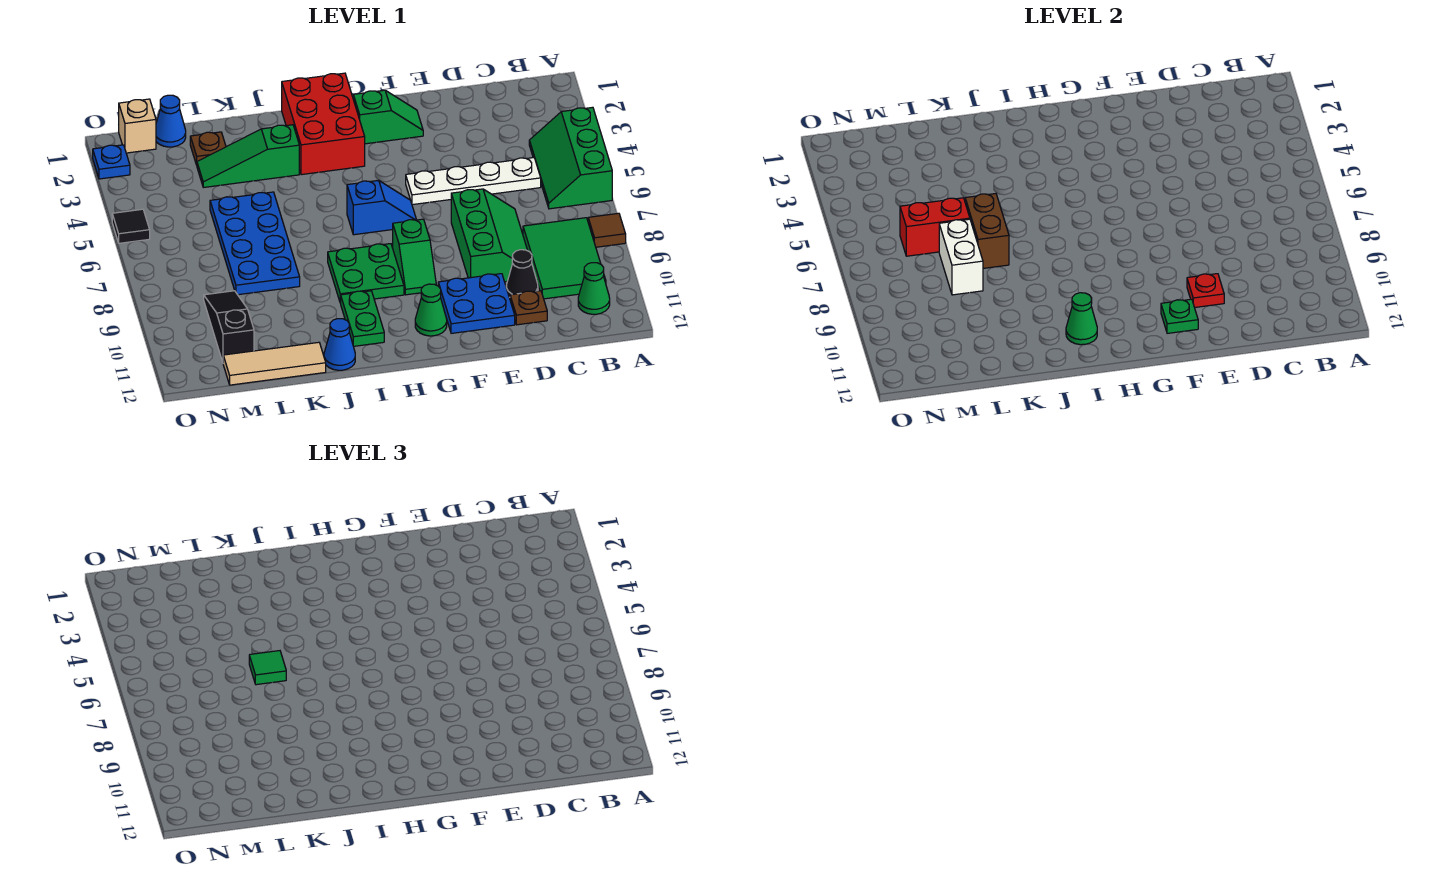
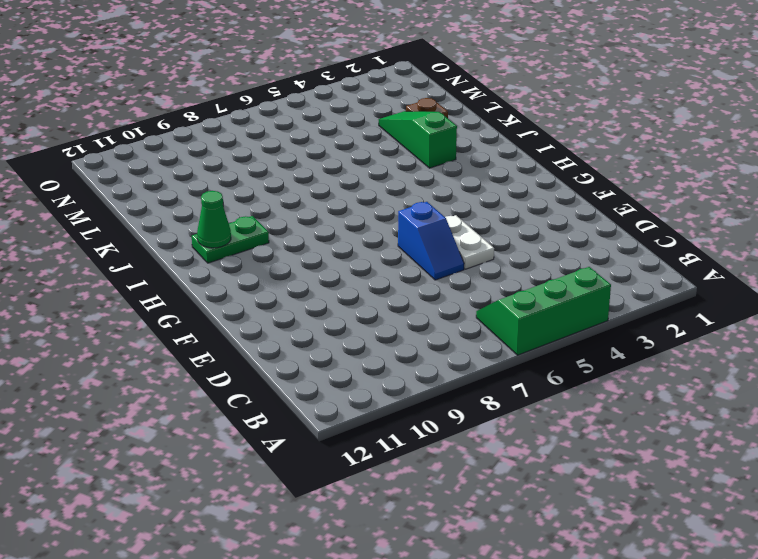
white plate E5:F5 level 1 -> white plate C5:F5 level 1
blue slope E6:F6 level 1 top F -> blue slope G6:H6 level 1 top H
none -> brown tile A8 level 1
none -> green tile B8:C10 level 1
none -> green cone B11 level 1
none -> green slope D7:E9 level 1 top E

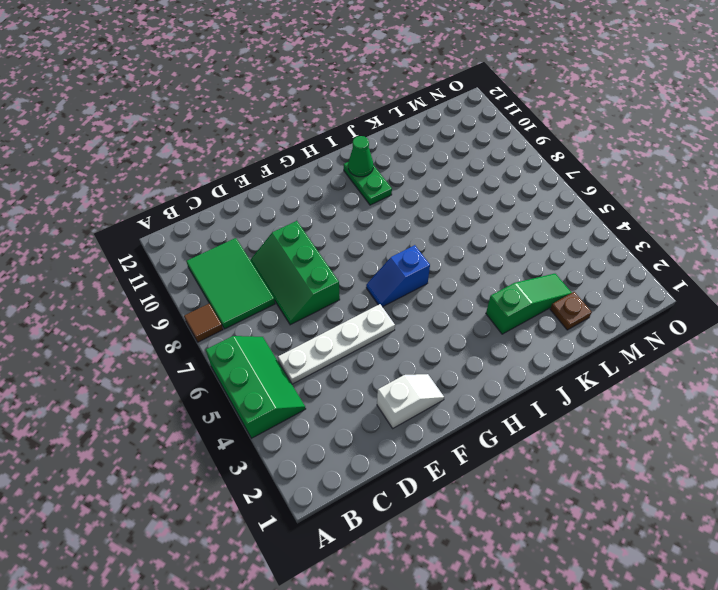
white slope E2:F2 level 1 top E -> green slope F2:G2 level 1 top G
none -> green cone B11 level 1
none -> black cone D10 level 1
none -> brown plate D11 level 1
none -> blue plate E10:F11 level 1

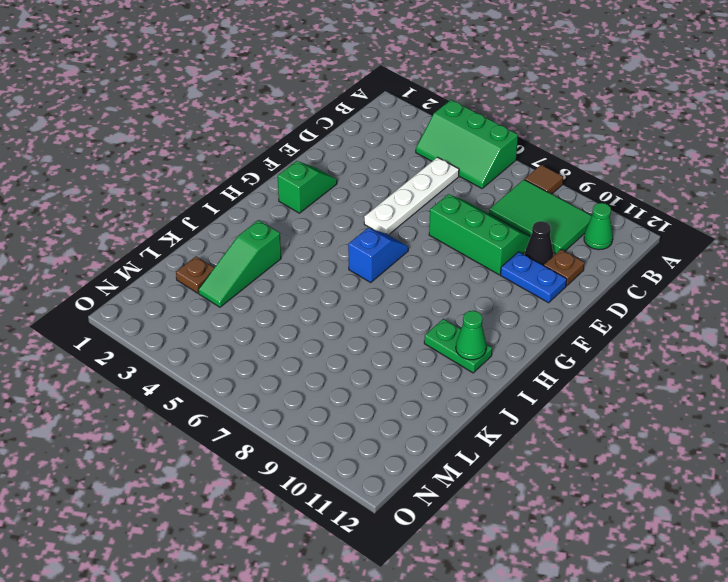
blue plate E10:E11 level 1 -> blue plate E10:F11 level 1
none -> green slope G8:G9 level 1 top 8
none -> green cone G11 level 1
none -> red brick H1:I3 level 1
none -> green plate H8:I9 level 1

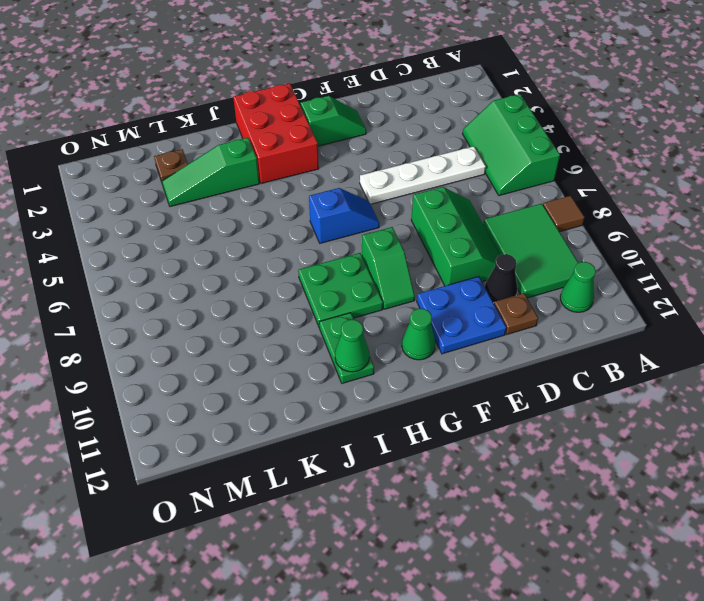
none -> blue cone J12 level 1
none -> blue plate K5:L8 level 1
none -> tan tile K12:M12 level 1
none -> blue cone M1 level 1

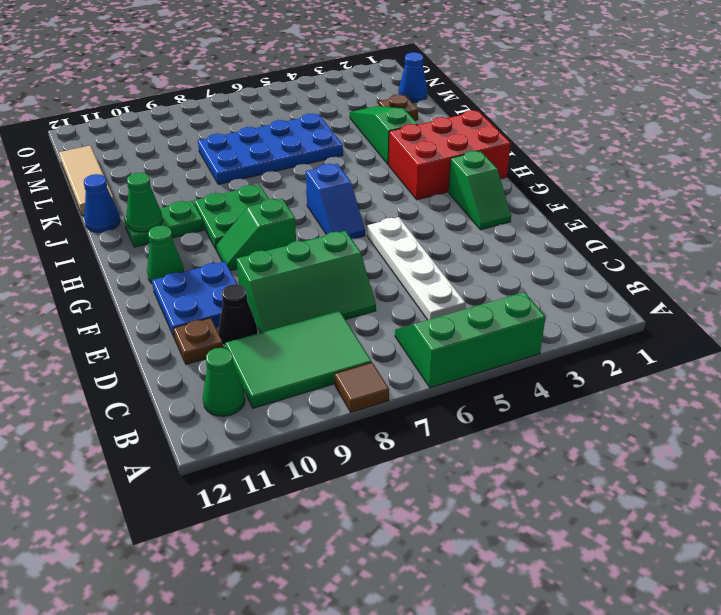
none -> black slope M9:M11 level 1 top 11
none -> tan brick N1 level 1
none -> blue plate O2 level 1
none -> black tile O5 level 1

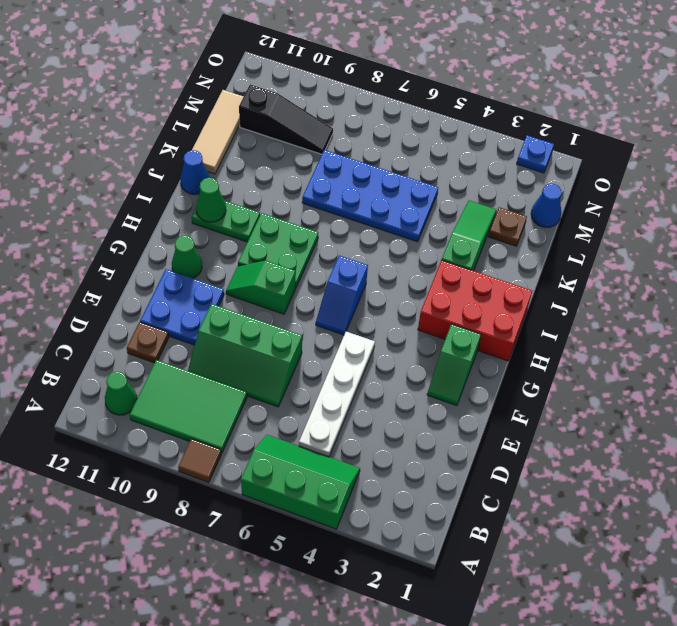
none -> black cone D10 level 1
none -> tan brick N1 level 1
none -> black tile O5 level 1
none -> red plate E10 level 2

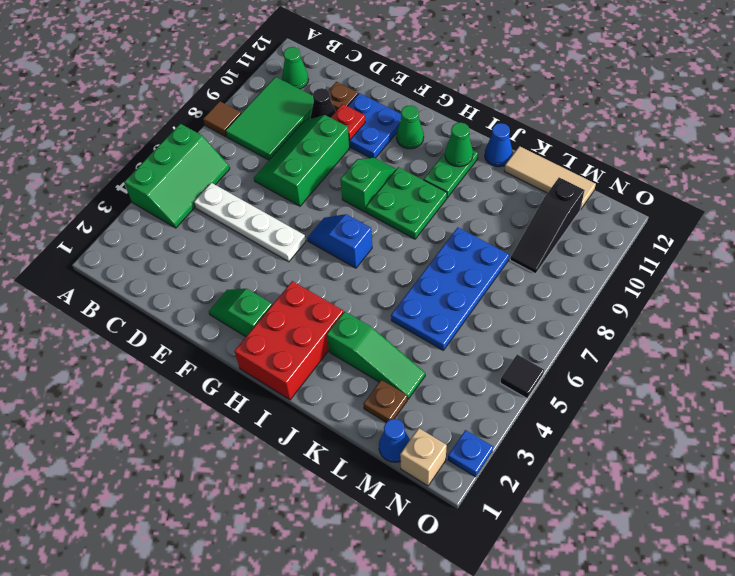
none -> green plate F11 level 2
none -> brown brick K6:K7 level 2
none -> red brick L6:M6 level 2
none -> white brick L7:L8 level 2

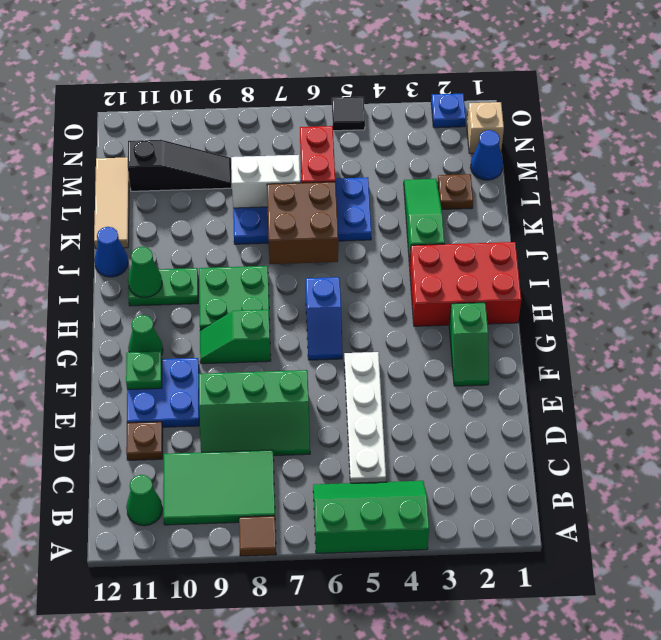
brown brick J6:K7 level 2 -> brown brick K6:K7 level 2
none -> black cone D10 level 1
none -> red plate E10 level 2
none -> green tile K6 level 3

